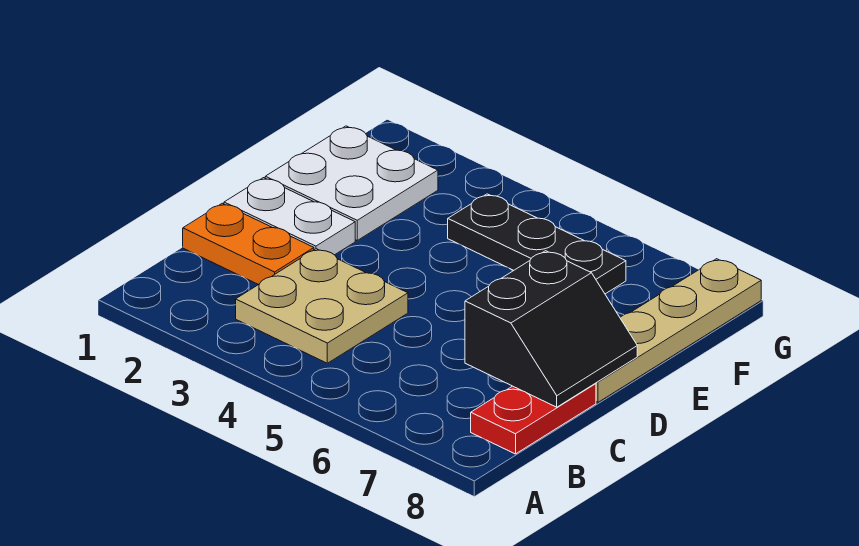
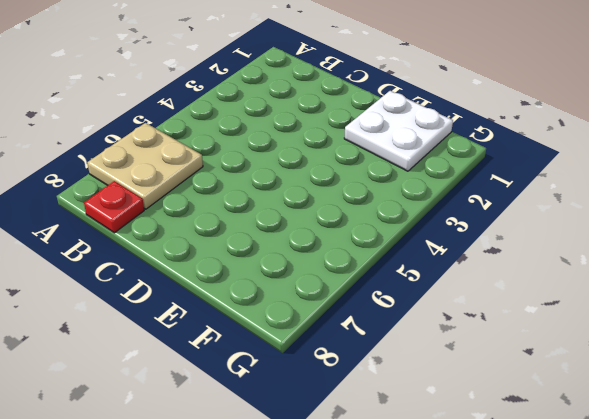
tan plate A6:B7 level 1 -> tan plate B3:C4 level 1
red plate B8 level 1 -> red plate B8:C8 level 1
none -> orange plate C1:C2 level 1
none -> white plate D1:D2 level 1

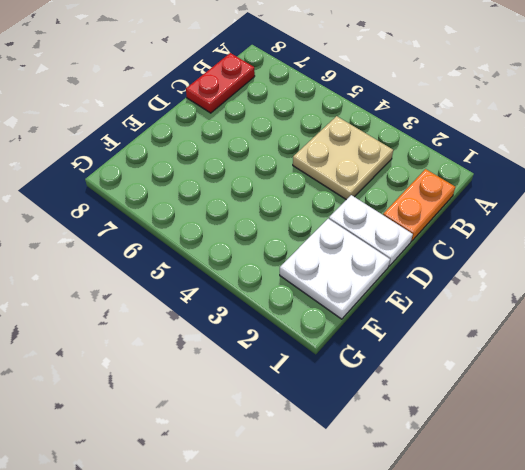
orange plate B1:C1 level 1 -> orange plate C1:C2 level 1
none -> tan plate D8:G8 level 1
none -> black plate F4:F6 level 1

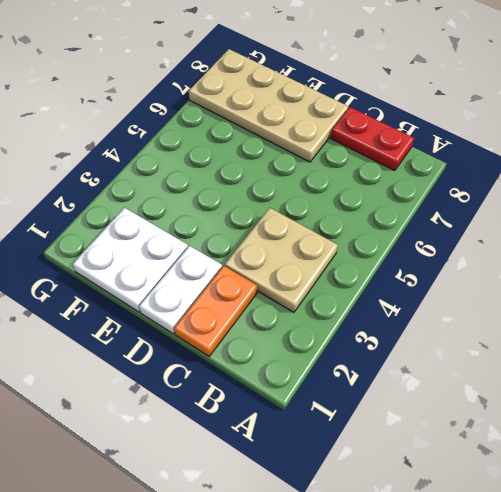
tan plate D7:G8 level 1 -> tan plate D8:G8 level 1
none -> black plate F4:F6 level 1
none -> black slope C7:D8 level 2 top 7

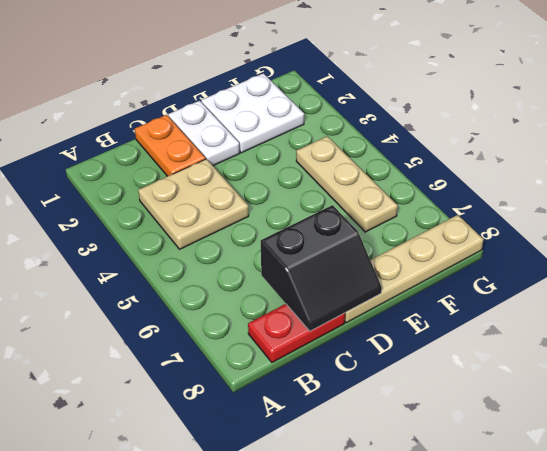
tan plate F4:F6 level 1 -> black plate F4:F6 level 1

